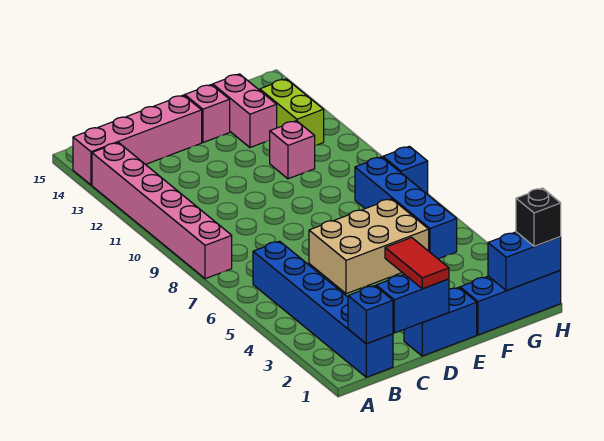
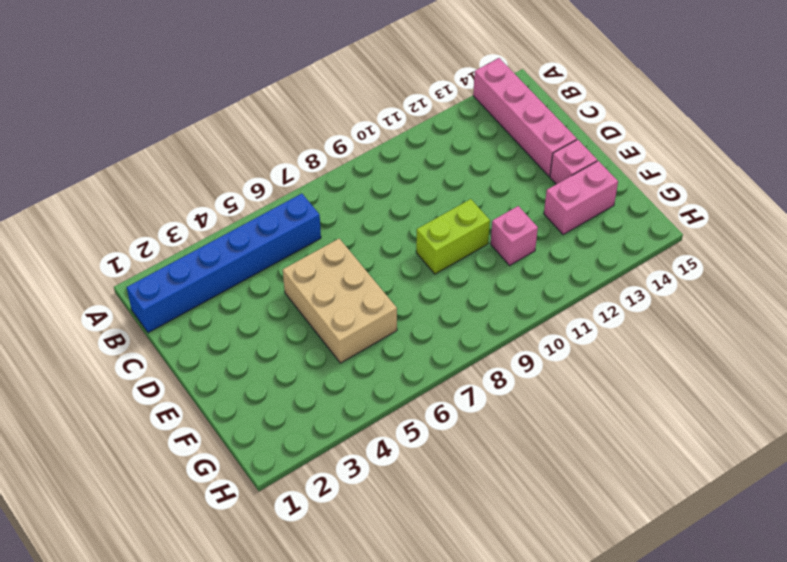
lime brick E9:E10 level 1 -> lime brick G12:G13 level 1
none -> pink brick A8:A13 level 1
none -> blue brick D1:E1 level 1
none -> blue brick F1:H1 level 1

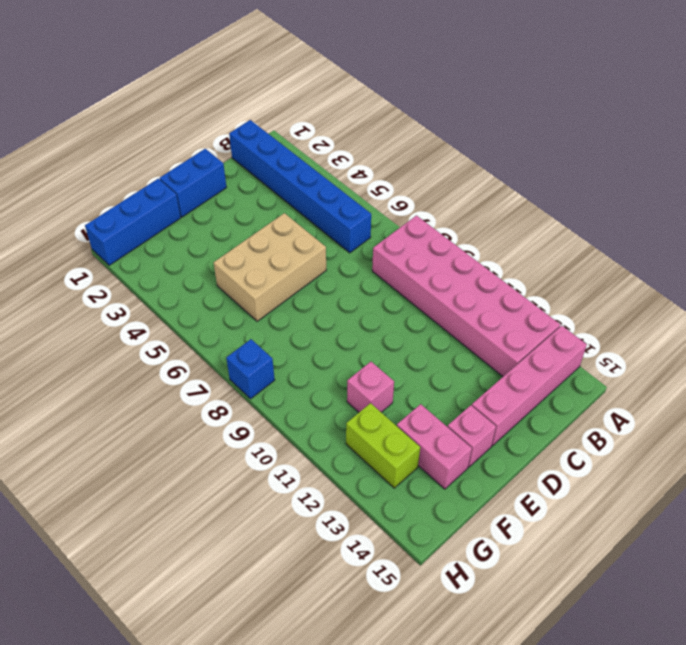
pink brick A8:B13 level 1 -> pink brick A8:A13 level 1
none -> blue brick G5:G8 level 1
none -> blue brick B1 level 2
none -> blue brick C1:D1 level 2

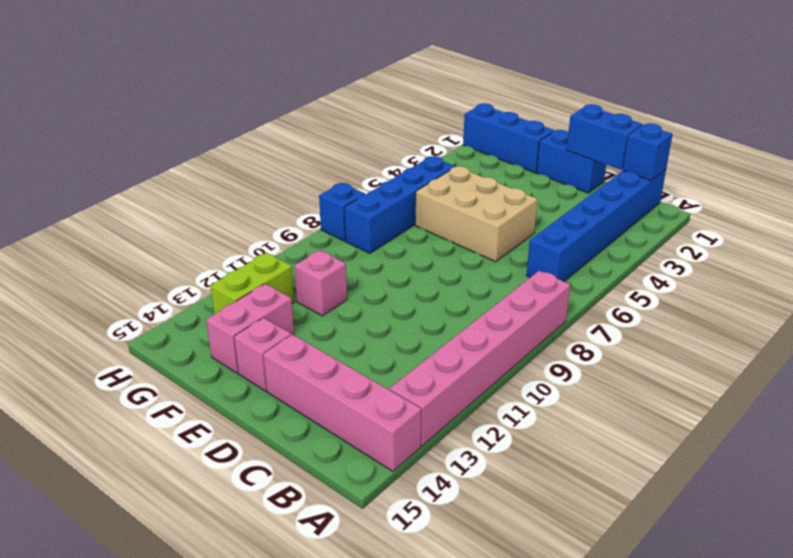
none -> blue brick G1:H1 level 2
none -> red tile D1:D2 level 3
none -> black brick H1 level 3

